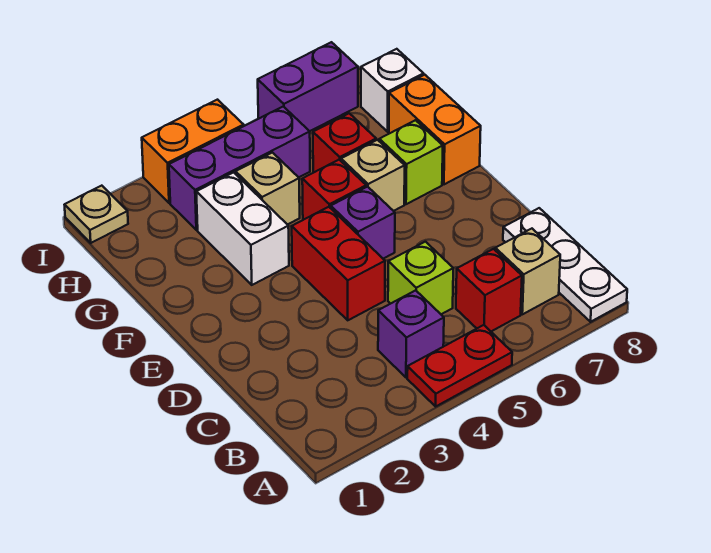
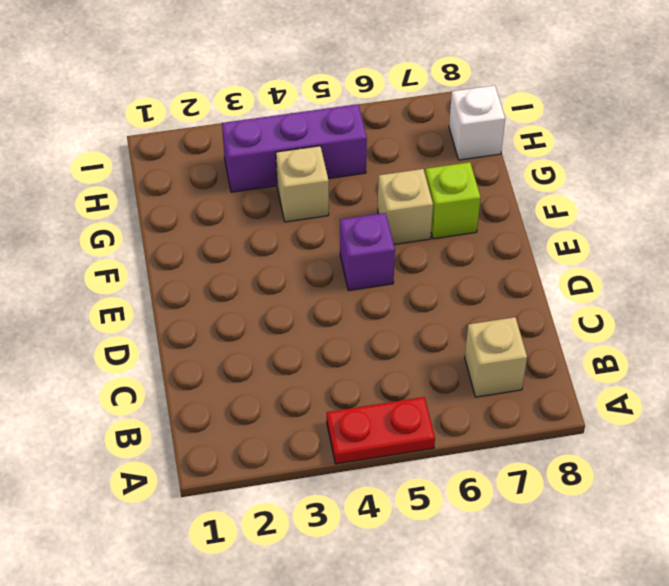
none -> white plate A8:C8 level 1
none -> purple brick B4 level 1
none -> red brick B6 level 1

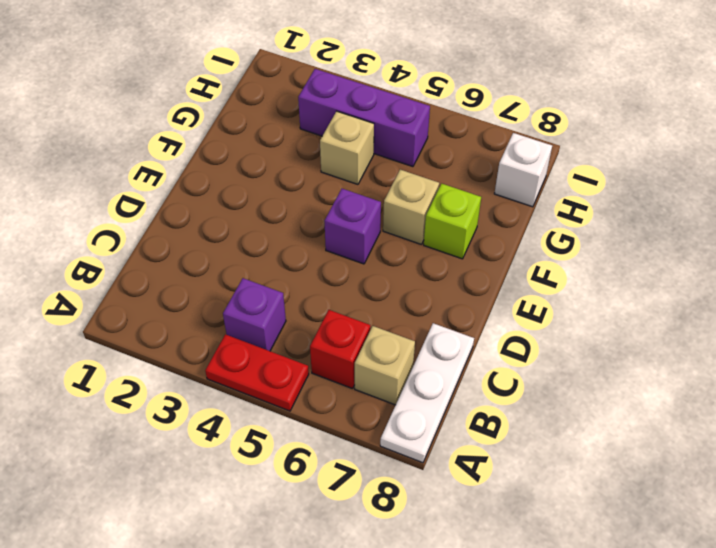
none -> lime brick C5 level 1
none -> red brick D4:E4 level 1
none -> white brick F3:G3 level 1

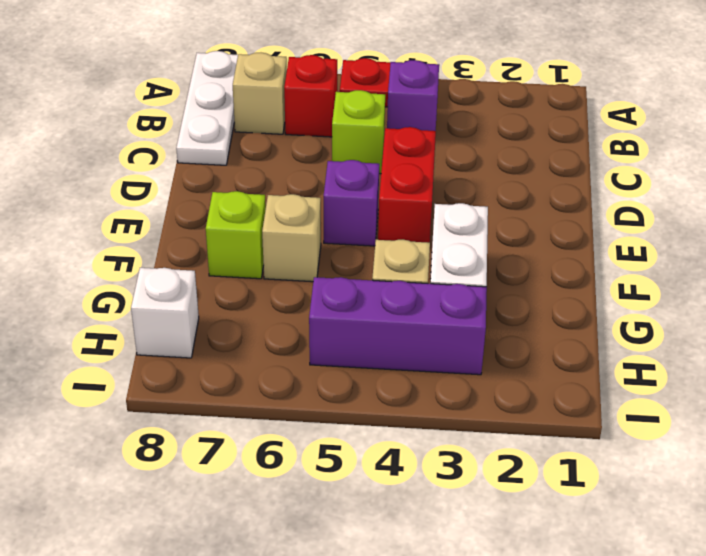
none -> red brick F5 level 1
none -> orange brick F8:G8 level 1
none -> red brick G6 level 1

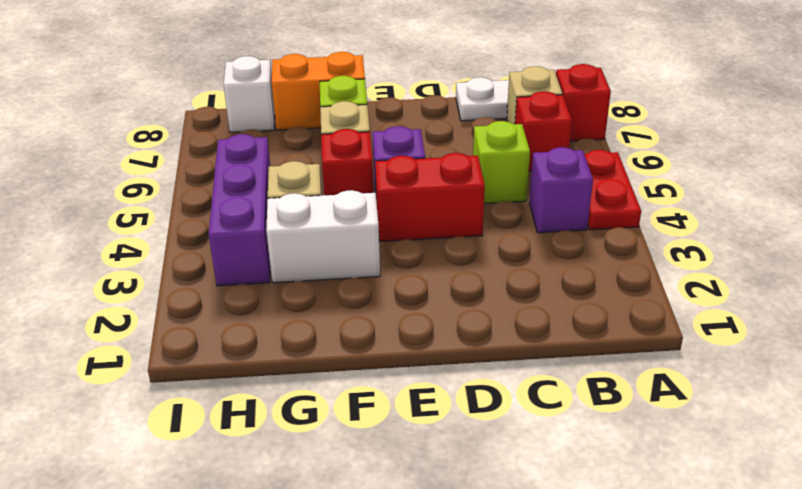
red brick A7 level 1 -> red brick G6 level 1
none -> tan plate I1 level 1
none -> orange brick I3:I4 level 1
none -> purple brick I6:I7 level 1

